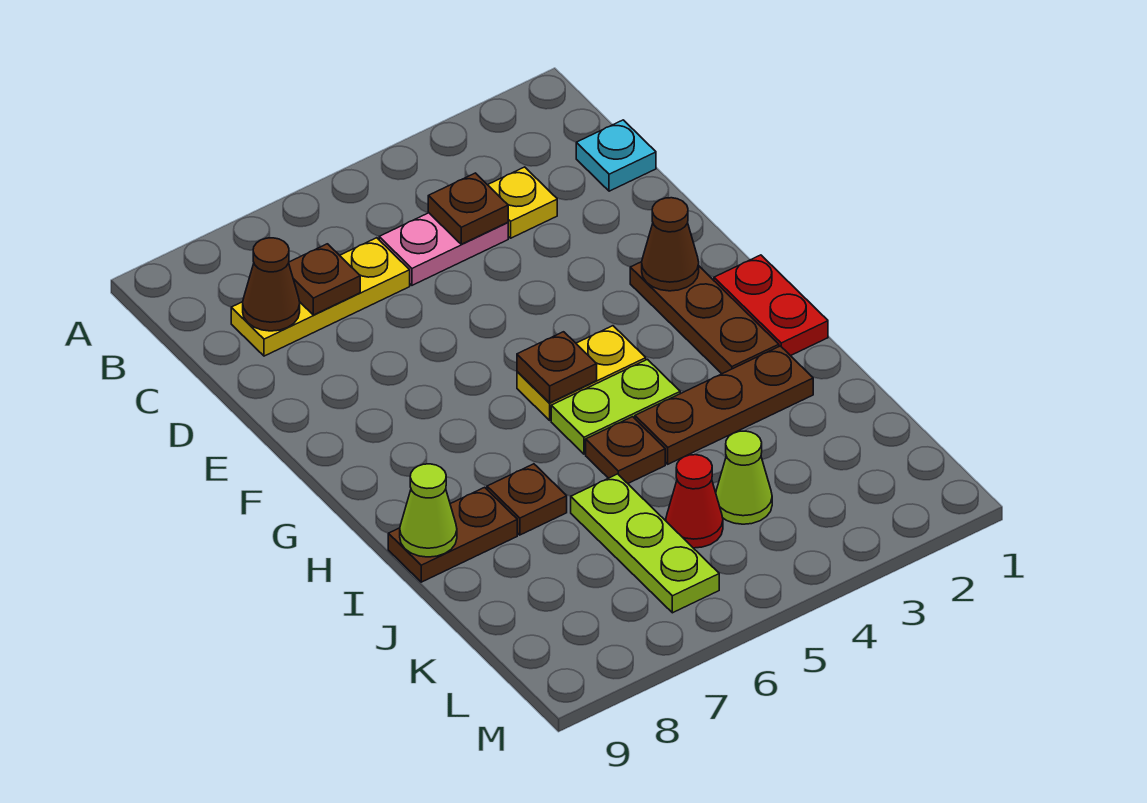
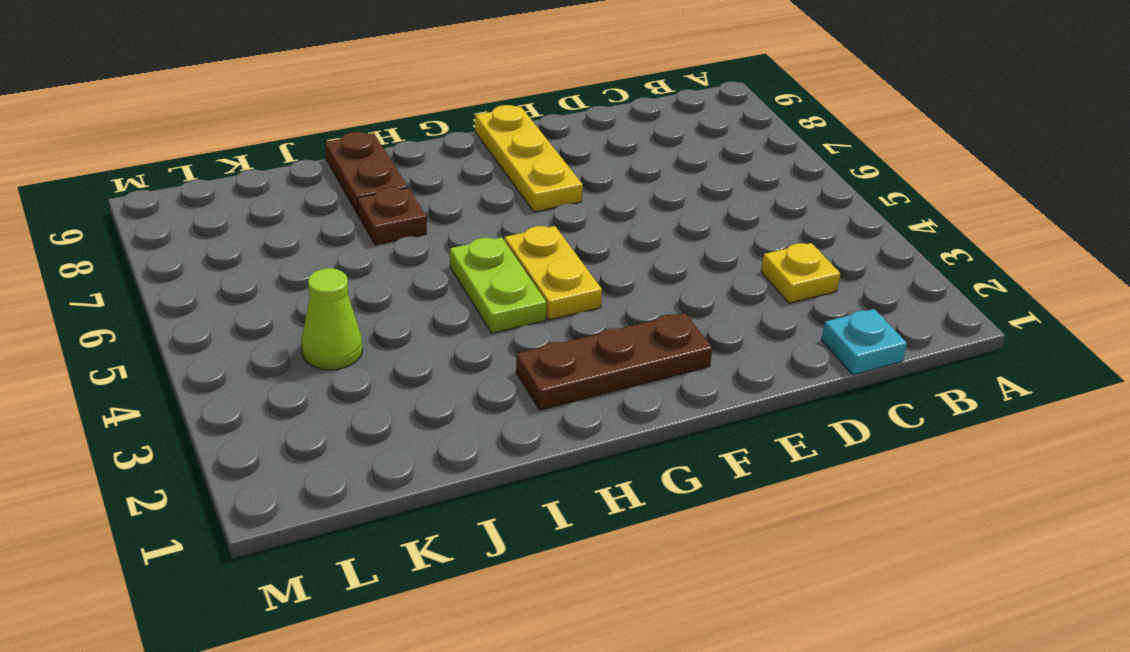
yellow plate F7:F9 level 1 -> yellow plate C6:C8 level 1
none -> pink plate C4:C5 level 1
none -> red plate G1:H1 level 1
none -> brown plate I2:I4 level 1

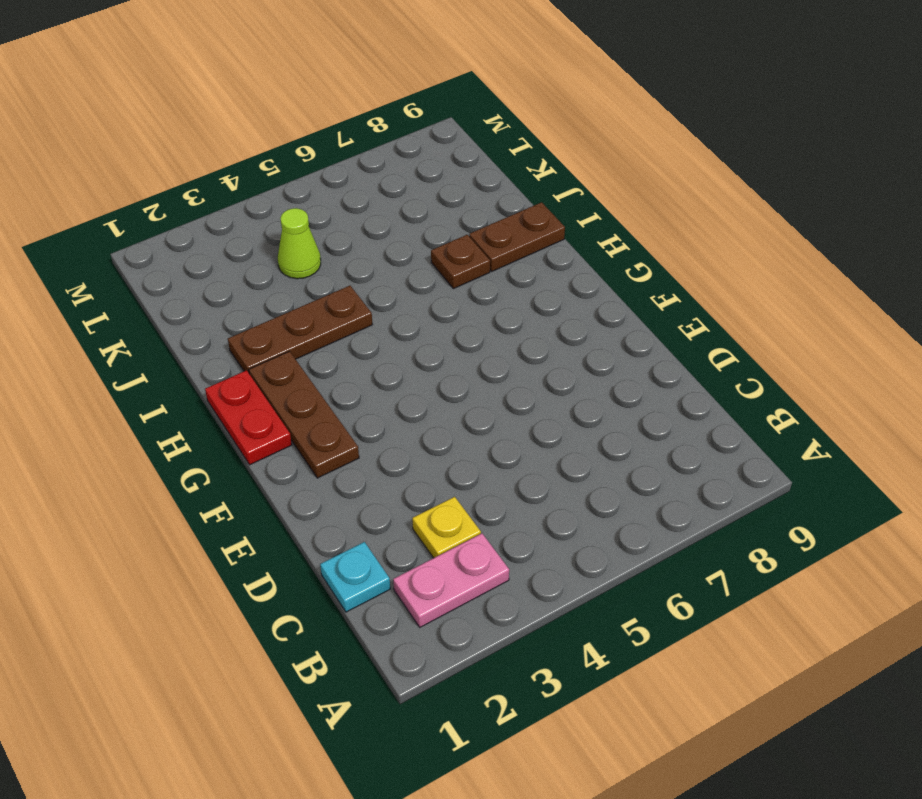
pink plate B2:B3 level 1 -> pink plate C4:C5 level 1
none -> yellow plate C6:C8 level 1
none -> yellow plate G4:G5 level 1
none -> lime plate H4:H5 level 1

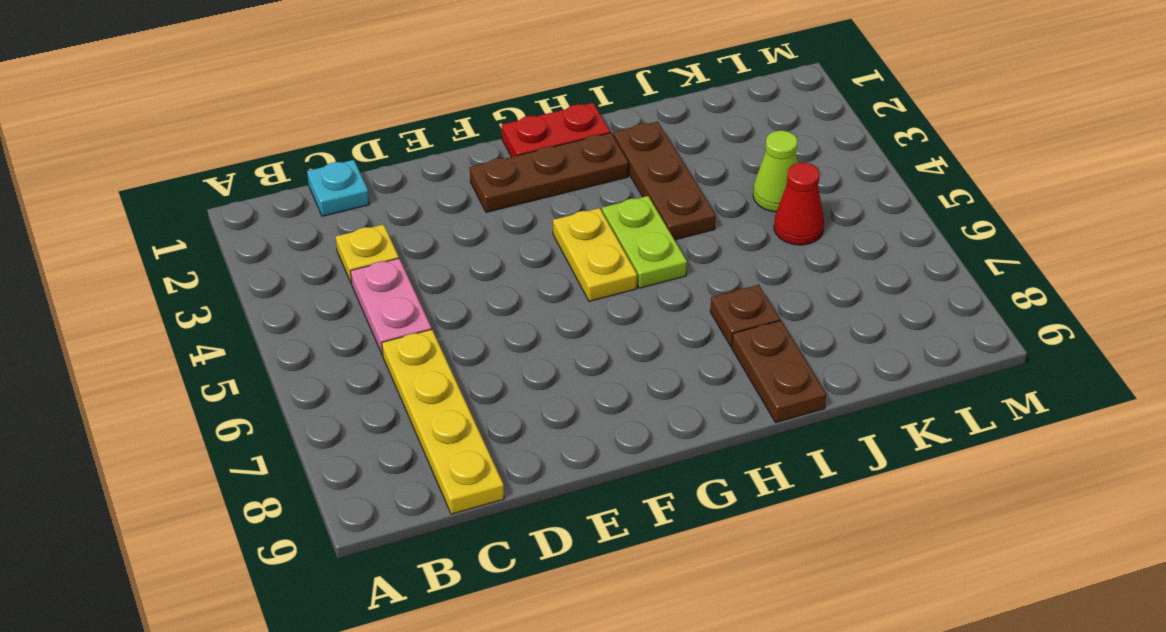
yellow plate C6:C9 level 1 -> yellow plate C6:C8 level 1
none -> brown plate I5 level 1
none -> lime plate J6:L6 level 1
none -> brown plate C4 level 2

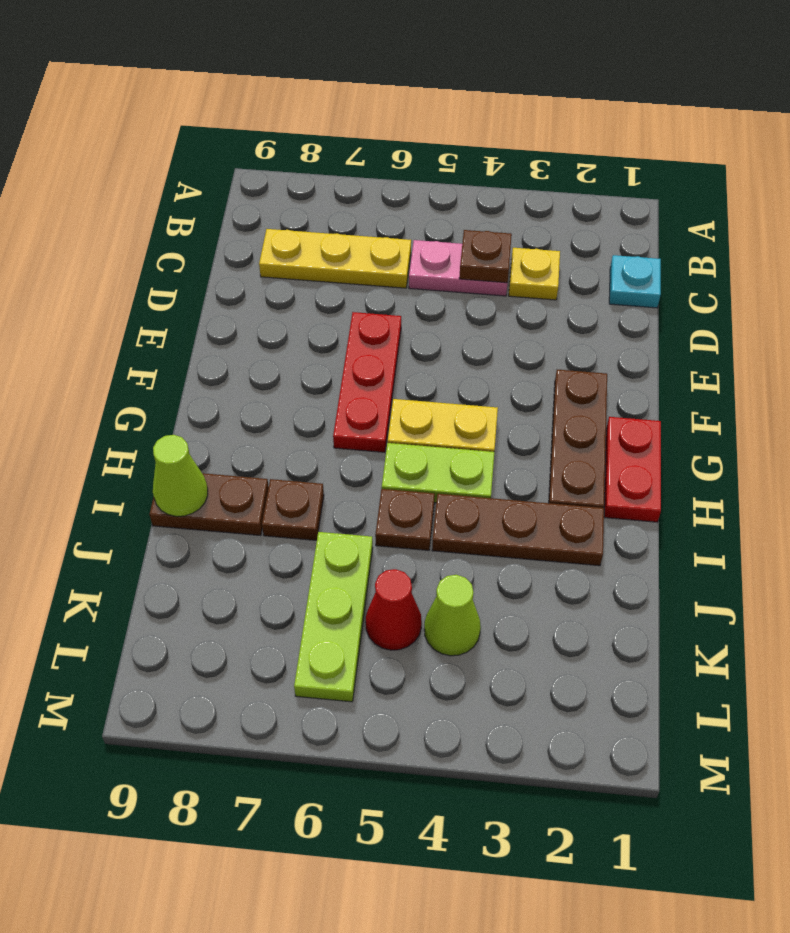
red plate E6:G6 level 1 -> none
none -> brown plate C7 level 2
none -> brown cone C8 level 2
none -> brown cone F2 level 2

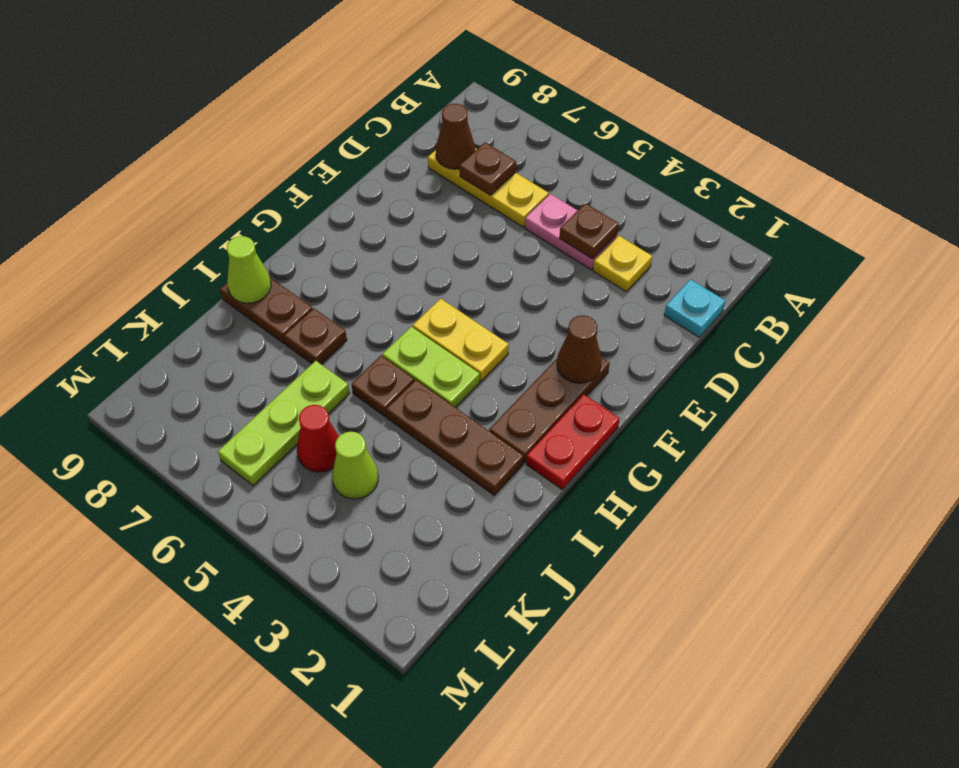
none -> brown plate G5 level 2

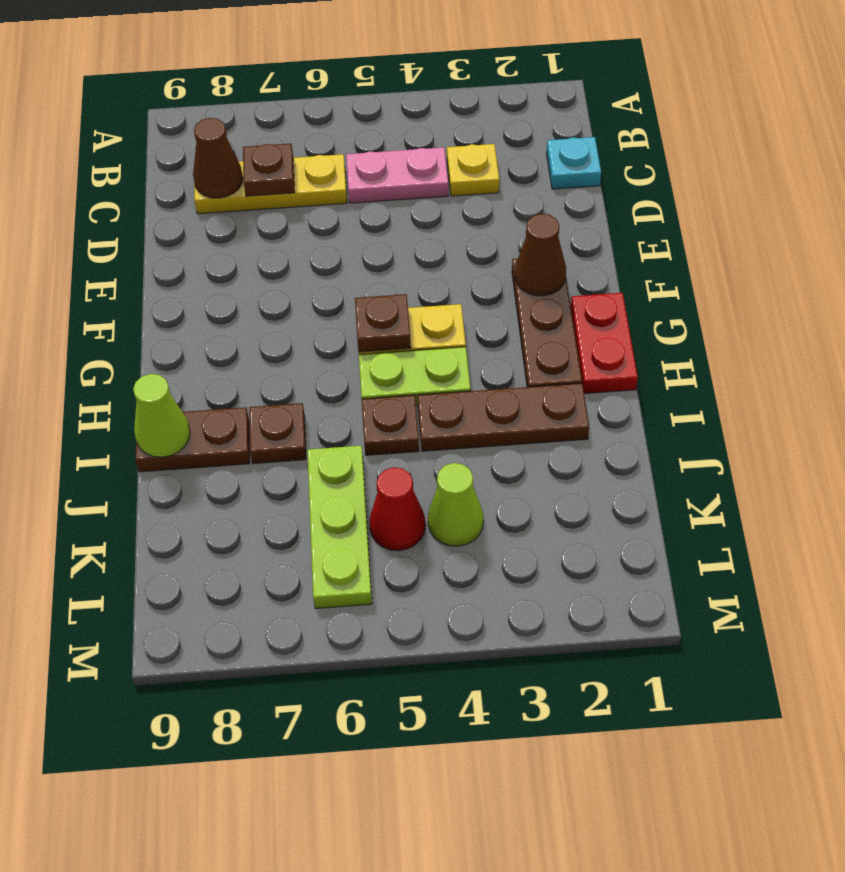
none -> brown plate C4 level 2

